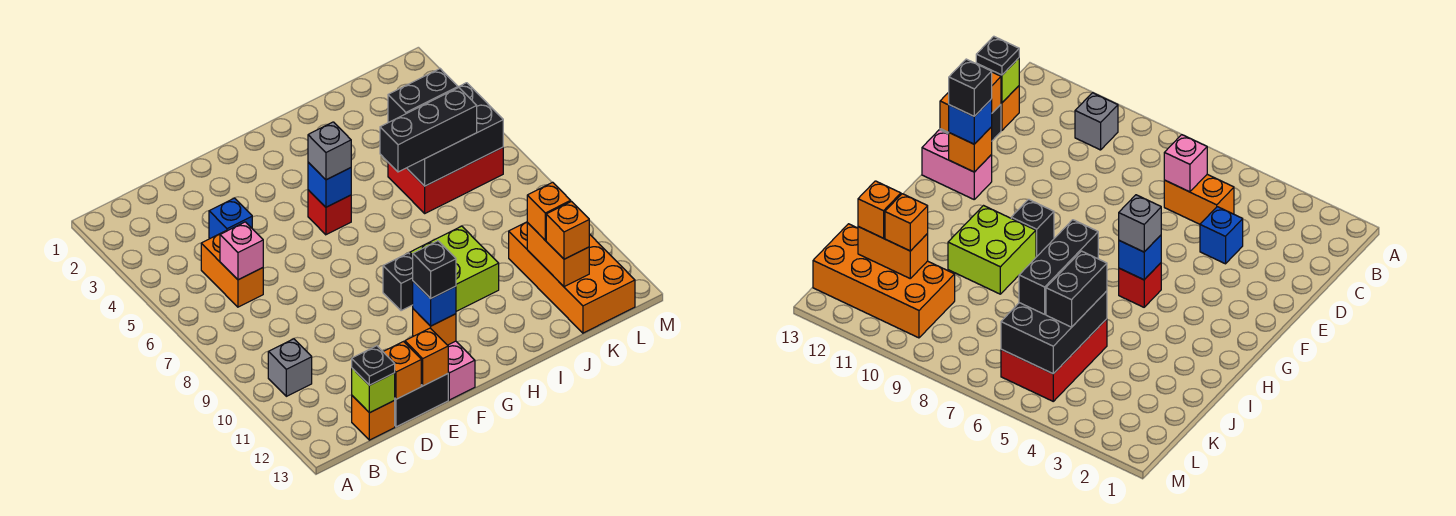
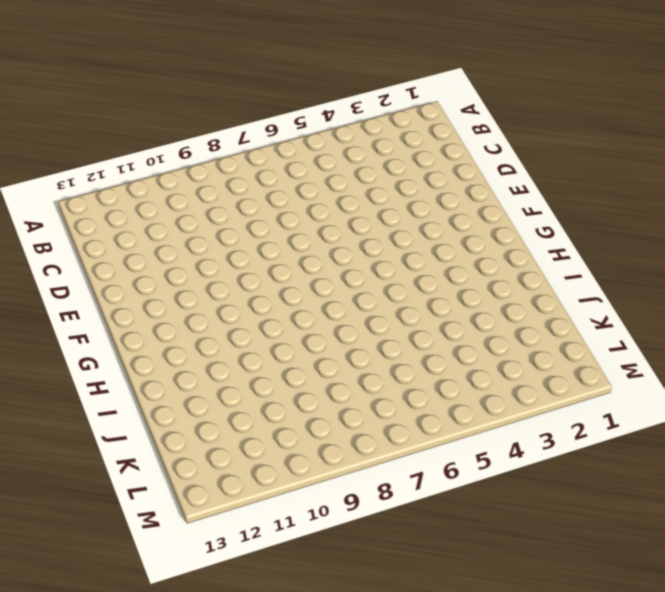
none -> grey brick B10 level 1
none -> orange brick C5:C6 level 1
none -> orange brick C13 level 1

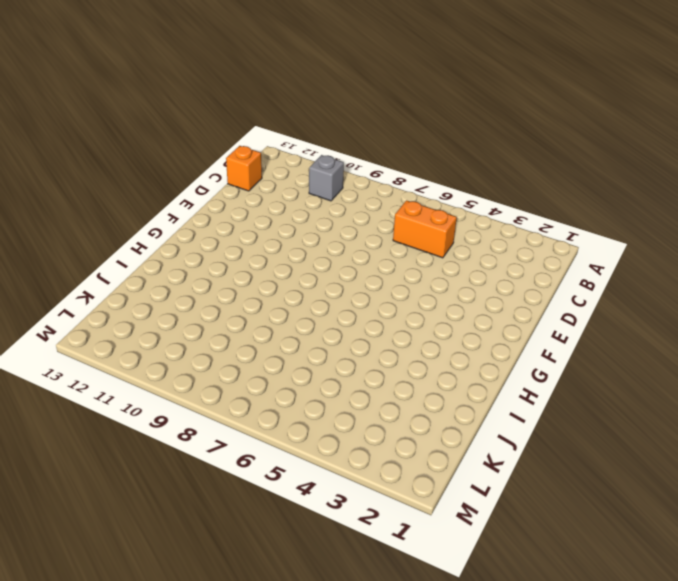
none -> blue brick D4 level 1
none -> black brick D13:E13 level 1
none -> pink brick F12:F13 level 1

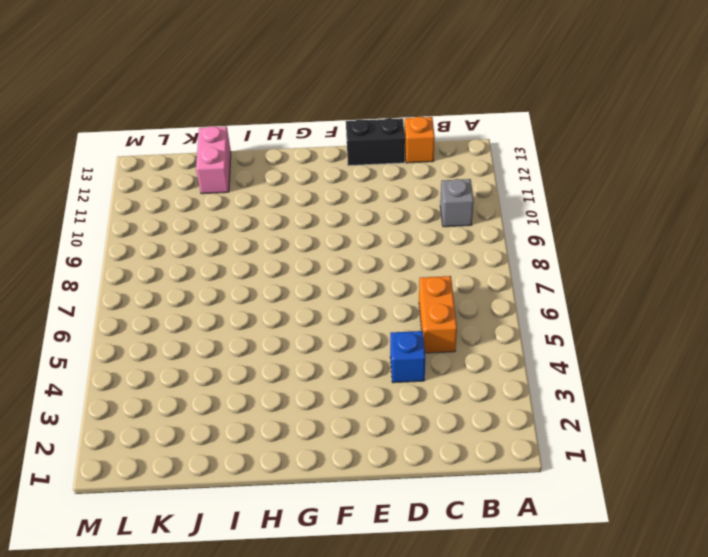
pink brick J12:J13 level 1 -> pink brick F12:F13 level 1
none -> red brick G5 level 1
none -> black brick G9 level 1
none -> lime brick H9:I10 level 1

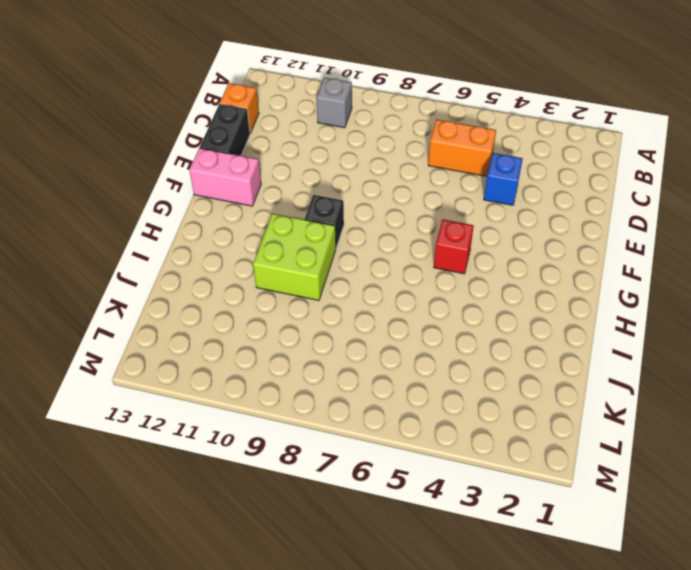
none -> red brick J5:L6 level 1
none -> orange brick K10:L13 level 1
none -> pink brick C6 level 2

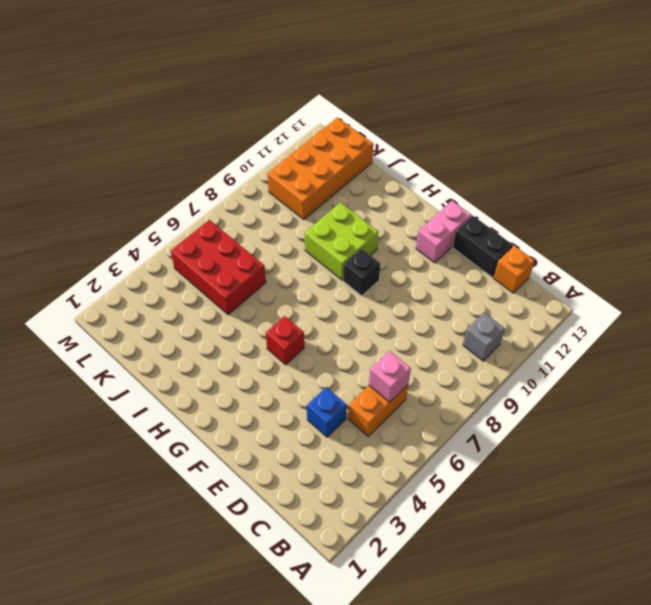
none -> lime brick C13 level 2
none -> orange brick D13 level 2
none -> orange brick E13 level 2

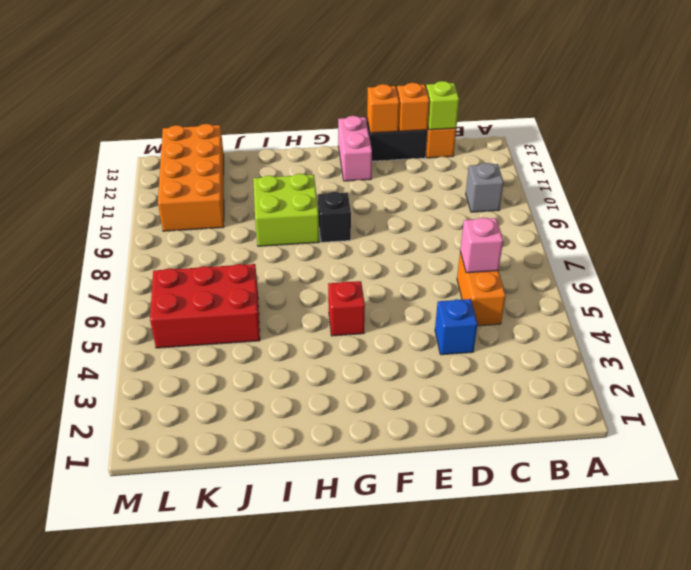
none -> orange brick F12 level 2
none -> blue brick G5 level 2
none -> black brick J5:L6 level 2

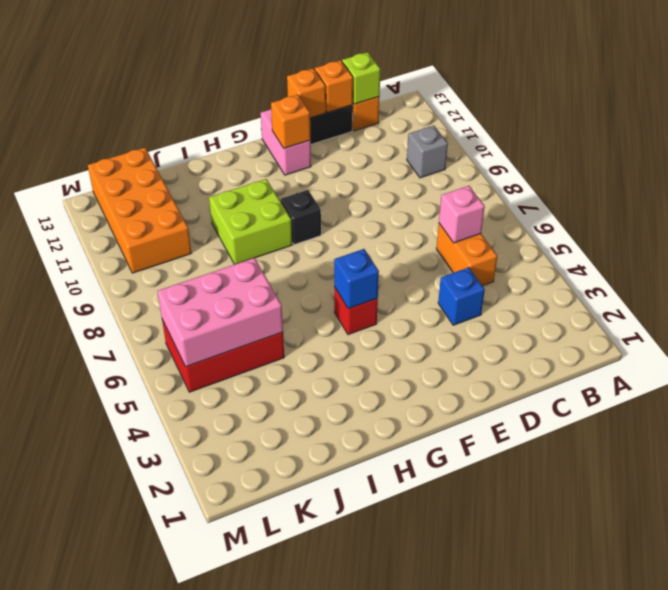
pink brick J5:L6 level 2 -> black brick J5:L6 level 2
none -> orange brick K11:K12 level 2
none -> black plate C13 level 3
none -> blue brick F12 level 3

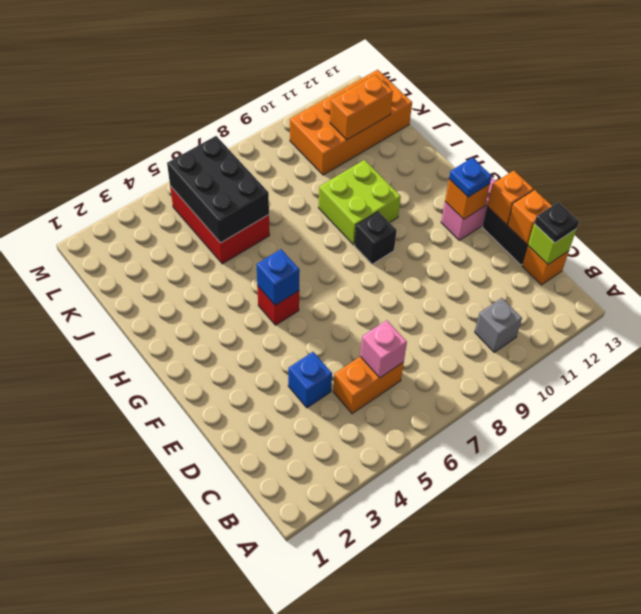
blue plate F12 level 3 -> blue brick F12 level 3
none -> grey brick G5 level 3
none -> black brick I6:K6 level 3
none -> black brick J5:K5 level 3

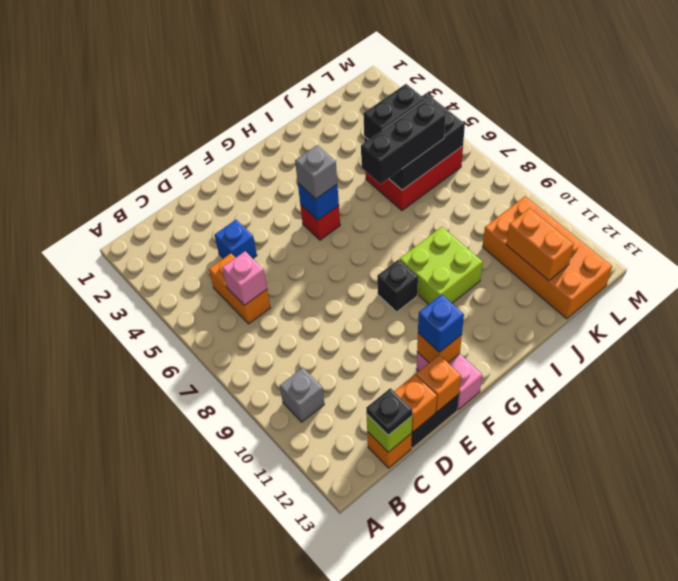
none -> orange brick K11 level 3
none -> orange brick K12 level 3
none -> black brick F12 level 4

